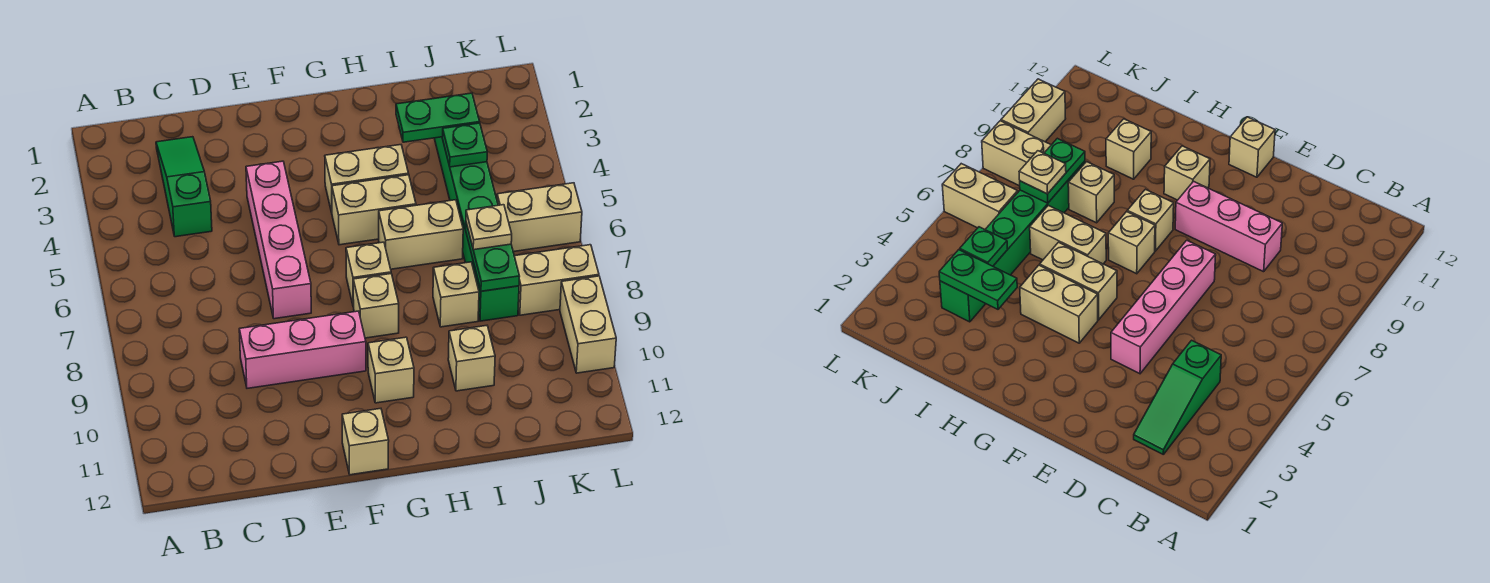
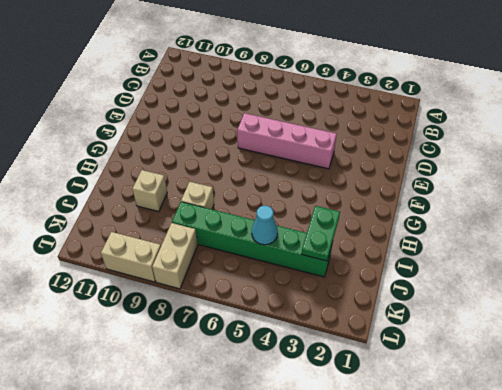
cyan cone J5 level 2 -> none
none -> green slope C2:C4 level 1 top 4
none -> pink brick D9:F9 level 1
none -> tan brick F12 level 1

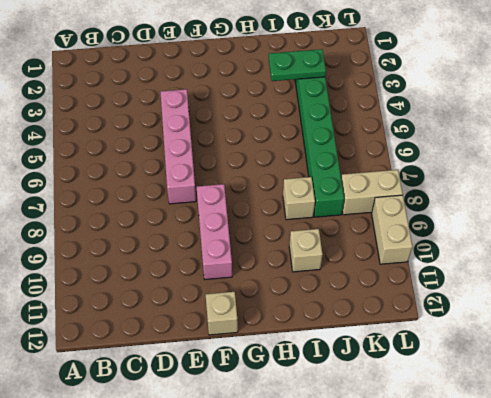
pink brick F8:F10 level 1 -> pink brick D9:F9 level 1
none -> green slope C2:C4 level 1 top 4
none -> tan brick G4:H4 level 1
none -> tan brick G5:H5 level 1

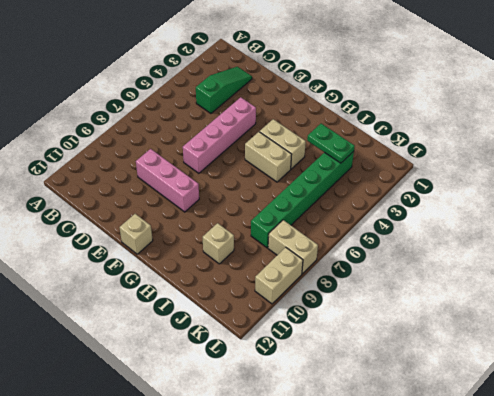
none -> tan brick G7 level 1
none -> tan brick G8 level 1
none -> tan brick G10 level 1

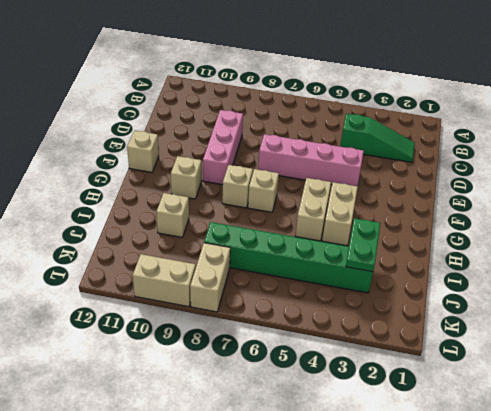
none -> tan brick H6:I6 level 1
none -> tan brick I8 level 1
none -> tan brick K6:L6 level 1

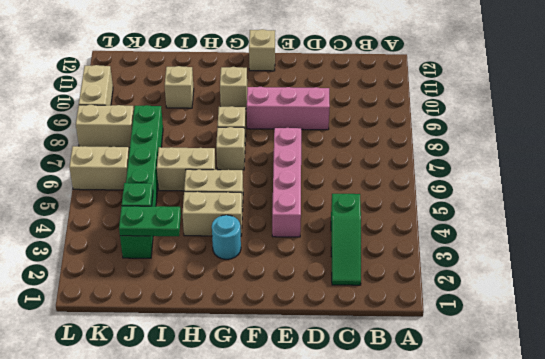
cyan round brick G3 level 1 -> none
none -> tan brick I8 level 1
none -> green plate J7:J8 level 2
none -> tan plate J7 level 3

